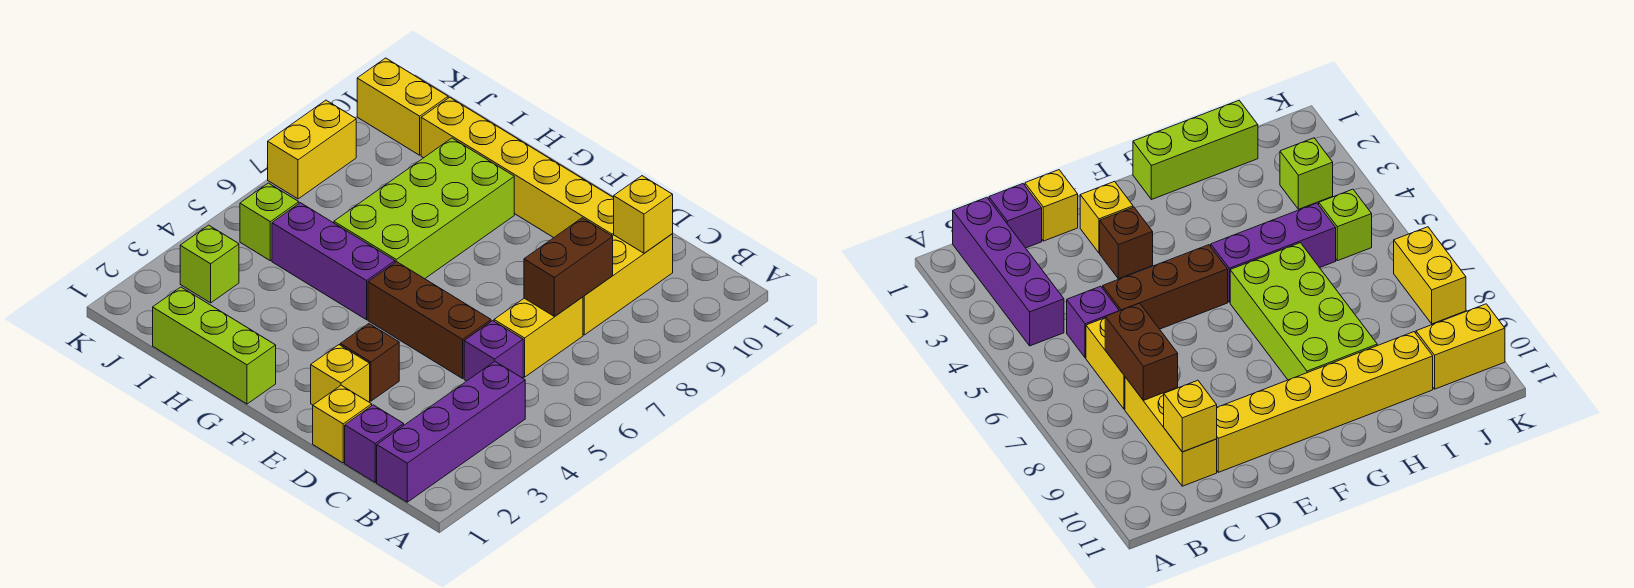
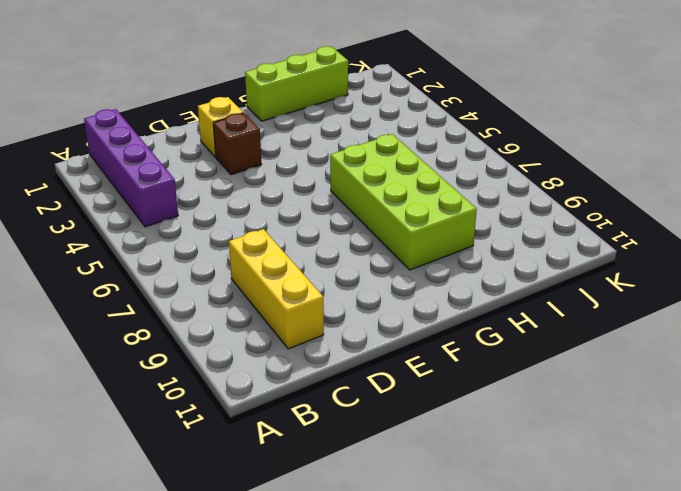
none -> purple brick C1 level 1
none -> purple brick C5 level 1
none -> yellow brick C6:C7 level 1

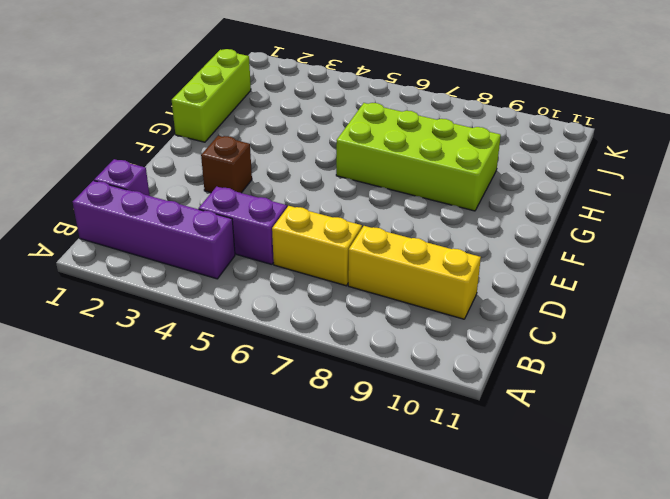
purple brick C4:C5 level 1 -> purple brick C5 level 1
none -> yellow brick D1 level 1
none -> brown brick D5:F5 level 1
none -> yellow brick D10:I10 level 1

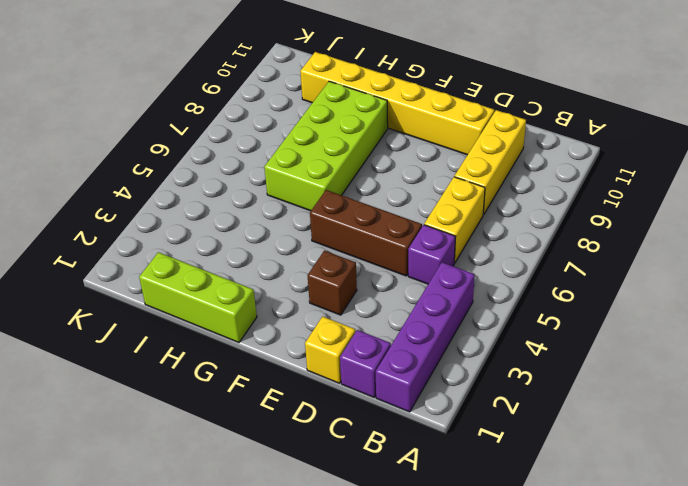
none -> yellow brick E2 level 1
none -> purple brick G5:I5 level 1
none -> lime brick J3 level 1

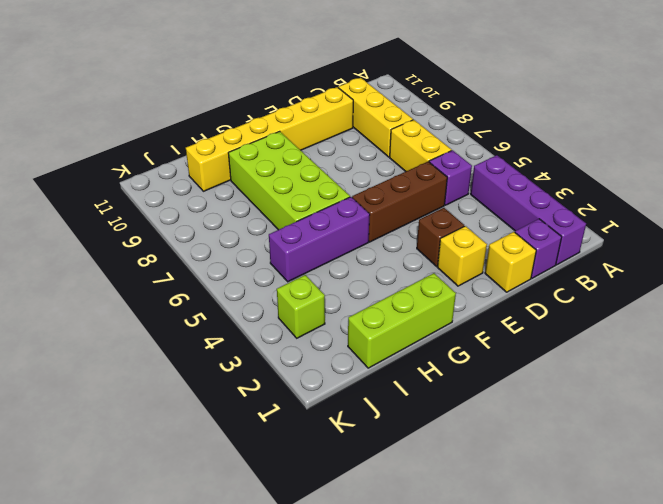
none -> lime brick J5 level 1
none -> yellow brick J10:K10 level 1
none -> yellow brick K7:K8 level 1

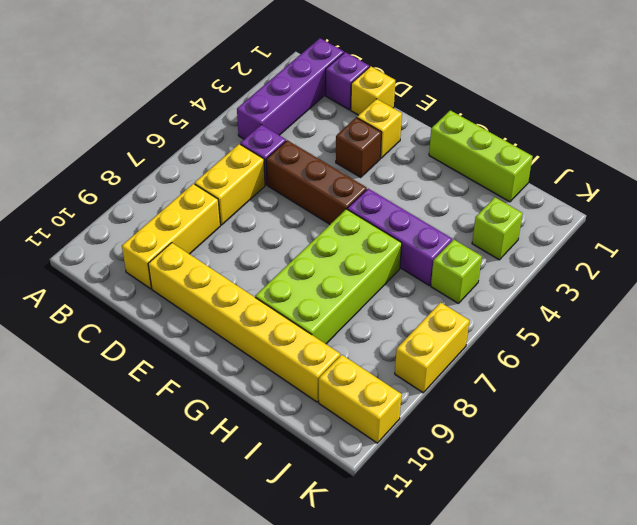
none -> brown brick C7:C8 level 2
none -> yellow brick C10 level 2

